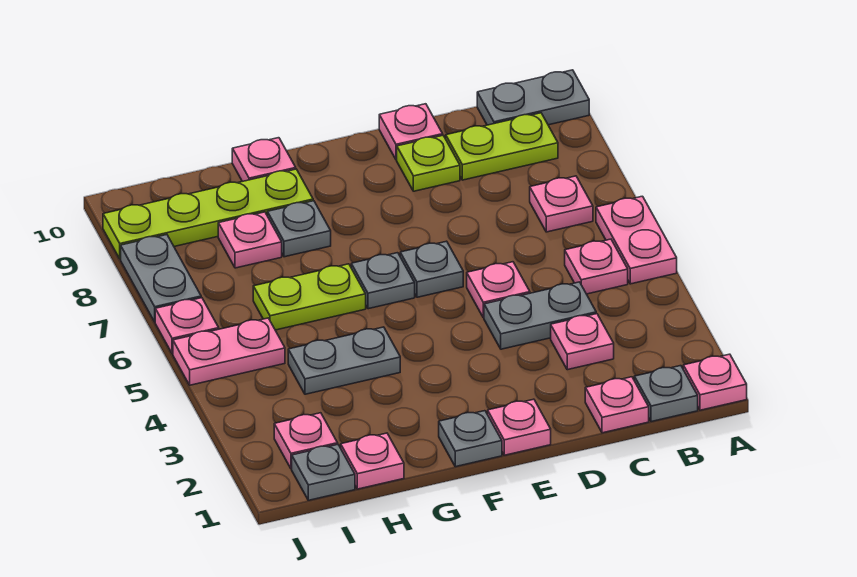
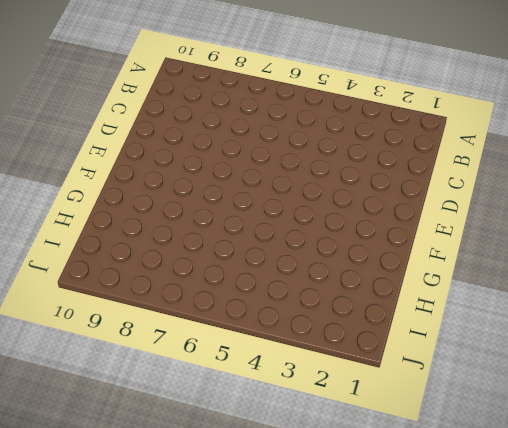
none -> pink plate A1 level 1
none -> pink plate A5:A6 level 1
none -> grey plate A10:B10 level 1

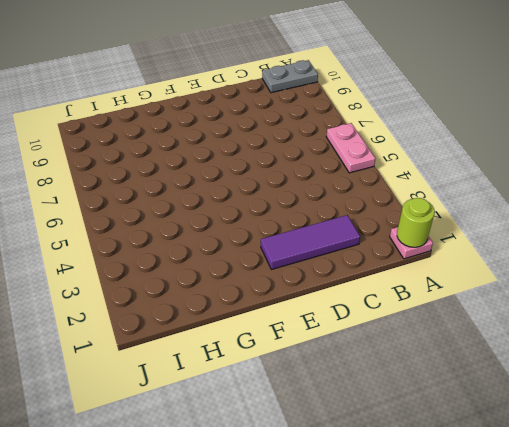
lime round brick A1 level 2 -> none
purple tile C2:E2 level 1 -> none
none -> grey plate B1 level 1
none -> pink plate B5 level 1
none -> pink plate B7 level 1

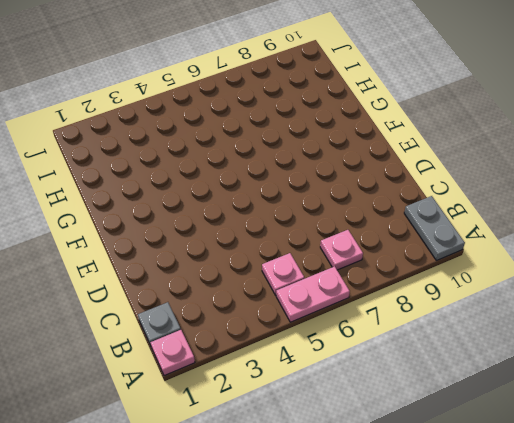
none -> lime plate B9:C9 level 1
none -> pink plate C1 level 1
none -> pink plate C3 level 1

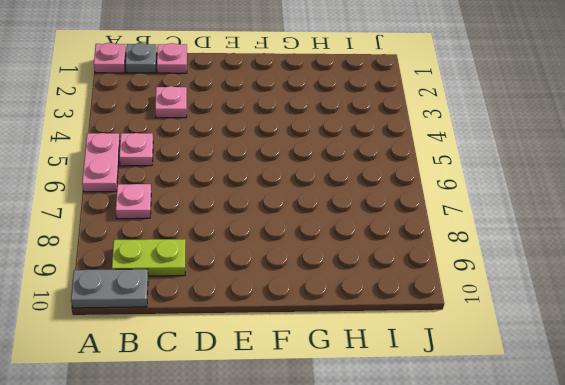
none -> grey plate C4:D4 level 1
none -> pink plate D5 level 1
none -> lime plate D9 level 1

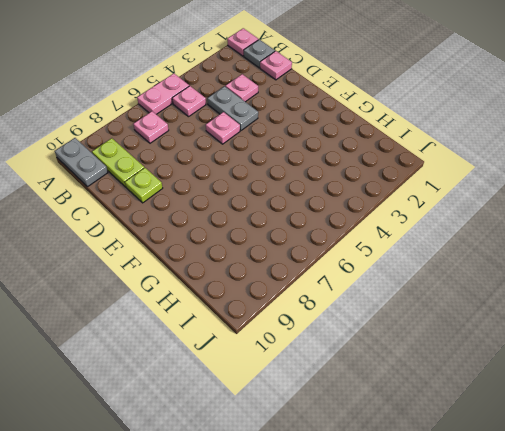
none -> pink plate D10 level 1
none -> pink plate E1 level 1
none -> grey plate E6 level 1

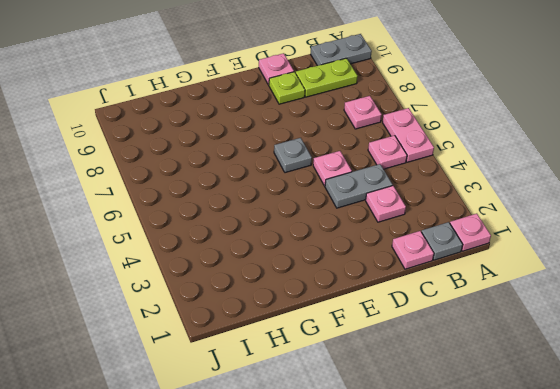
none -> pink plate E1 level 1
none -> grey plate F1 level 1
none -> grey plate F6 level 1

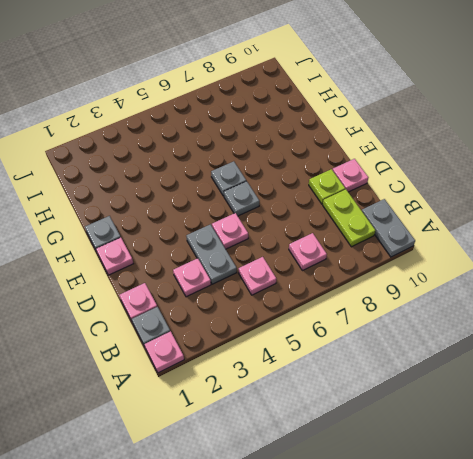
none -> pink plate A5:A6 level 1
none -> grey plate G4:H4 level 1
none -> lime plate G6:H6 level 1

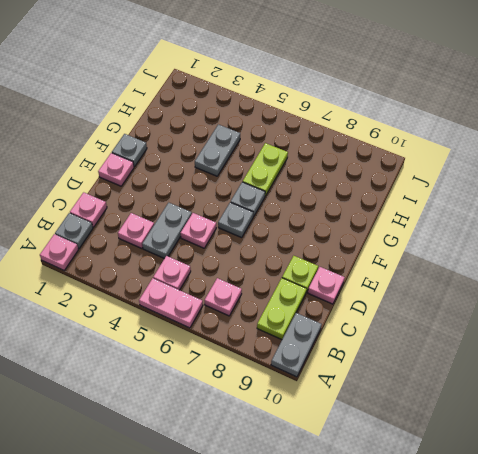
none -> grey plate G8 level 1
none -> lime plate G9:J9 level 1
none -> pink plate G10 level 1

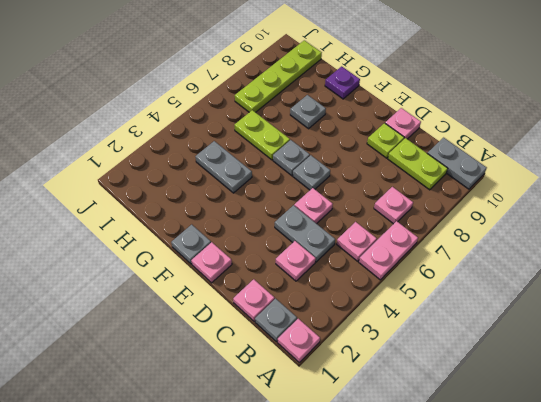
purple plate G10 level 1 -> pink plate G10 level 1
lime plate I7:I10 level 1 -> lime plate G9:J9 level 1
none -> pink plate H1 level 1
none -> pink plate H8 level 1
none -> grey plate I1 level 1

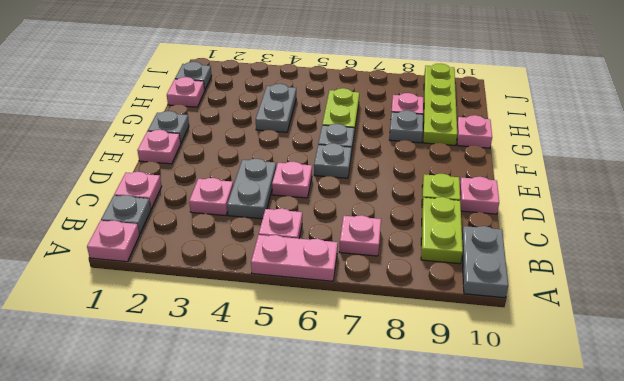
none -> pink plate I2 level 1
none -> pink plate I5:J5 level 1
none -> pink plate J6 level 1

